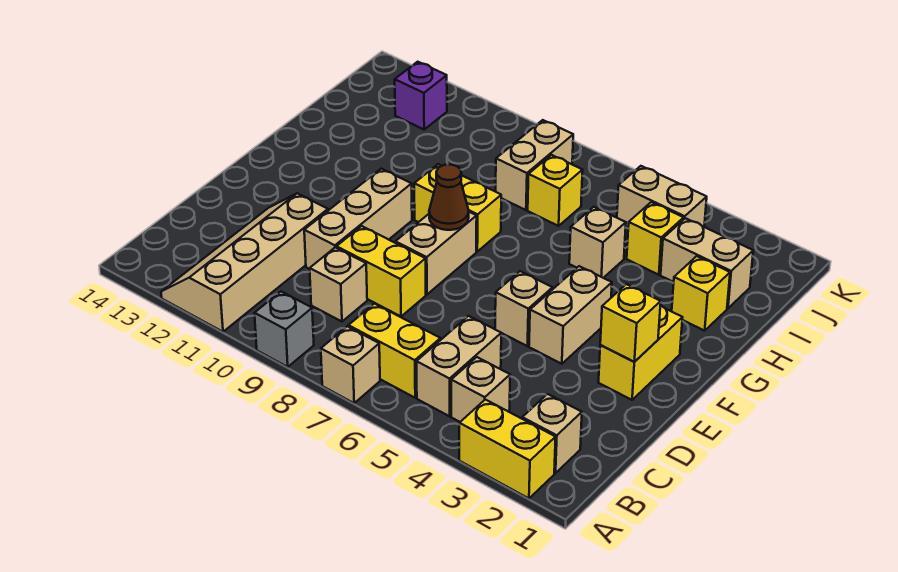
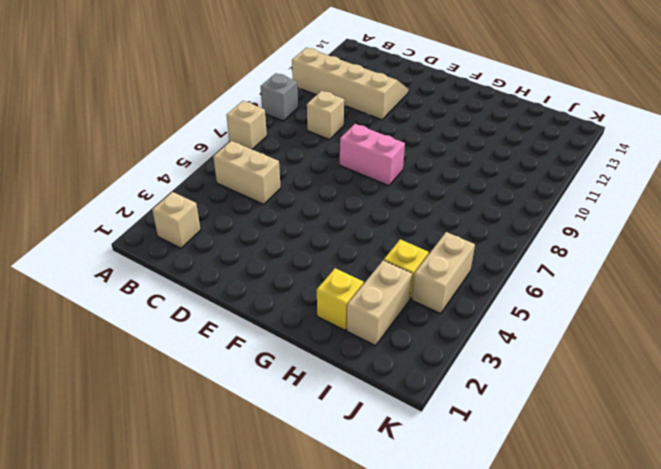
pink brick E8:F8 level 1 -> tan brick E8:F8 level 1
none -> yellow brick A2:A3 level 1
none -> tan brick B4 level 1
none -> yellow brick B6:B7 level 1

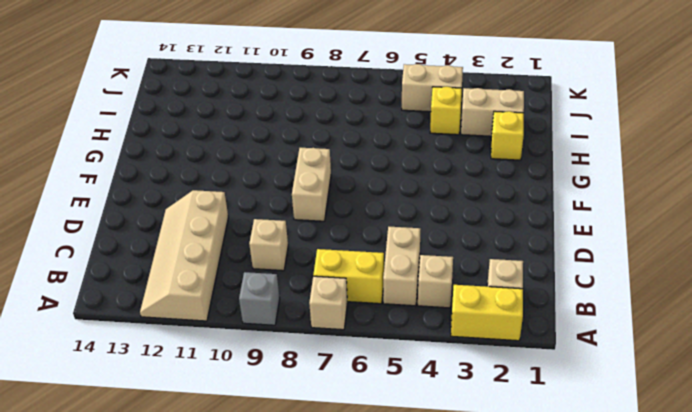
none -> yellow brick D8:D9 level 1
none -> tan brick D10:F10 level 1
none -> yellow brick E2:F2 level 1

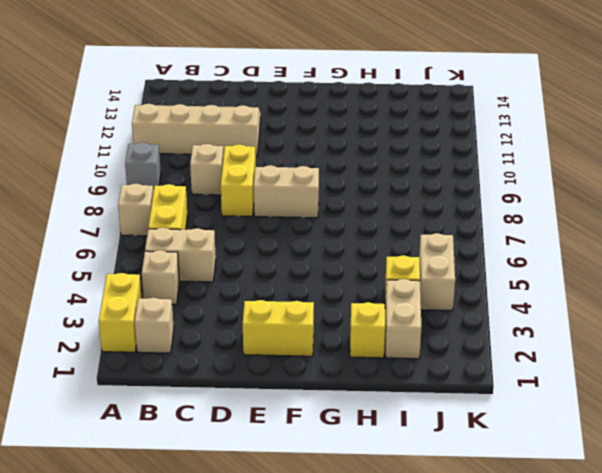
none -> tan brick D10:F10 level 1
none -> tan brick E4:F4 level 1
none -> tan brick E5 level 1

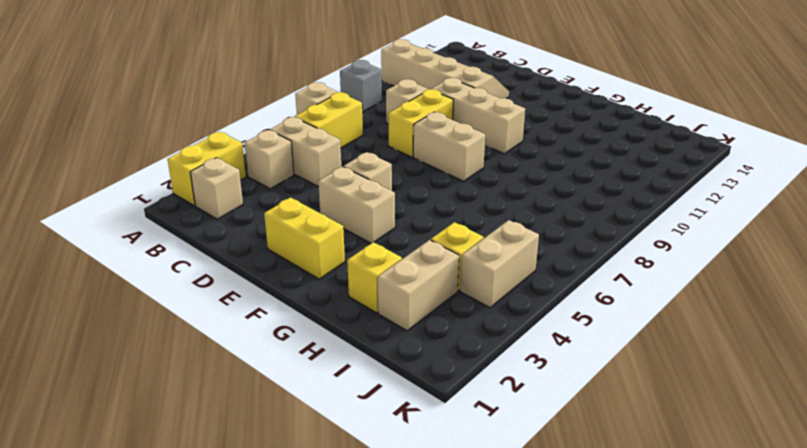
none -> yellow brick G8:G9 level 1
none -> tan brick H5 level 1
none -> yellow brick I7 level 1

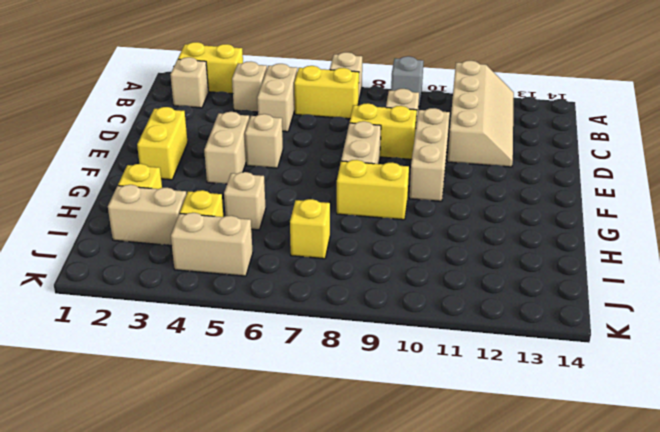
none -> tan brick I8:J8 level 1
none -> purple brick J12 level 1
none -> yellow brick E2 level 2

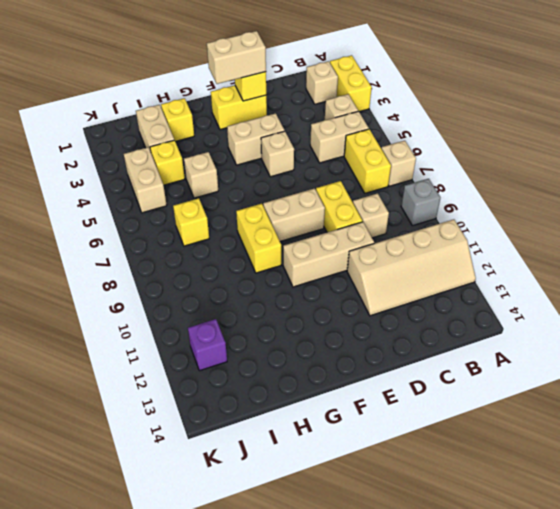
tan brick E2:F2 level 3 -> tan brick I8:J8 level 1
none -> brown cone F8 level 2

